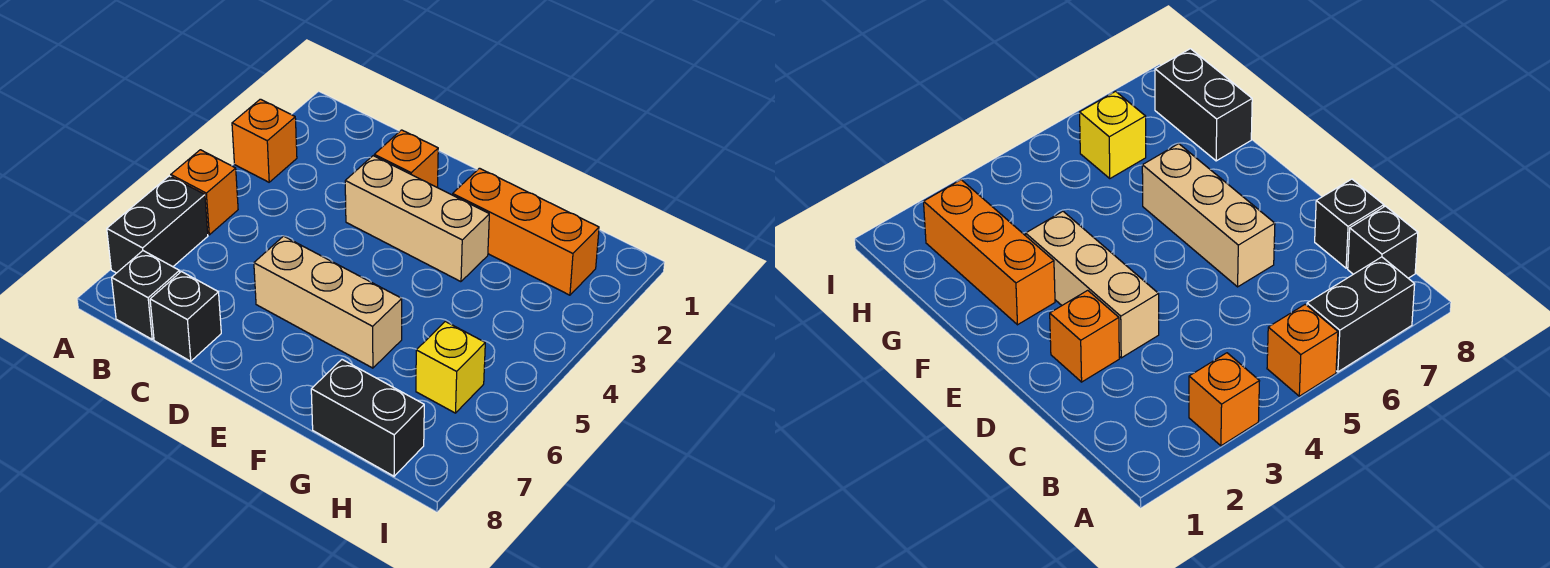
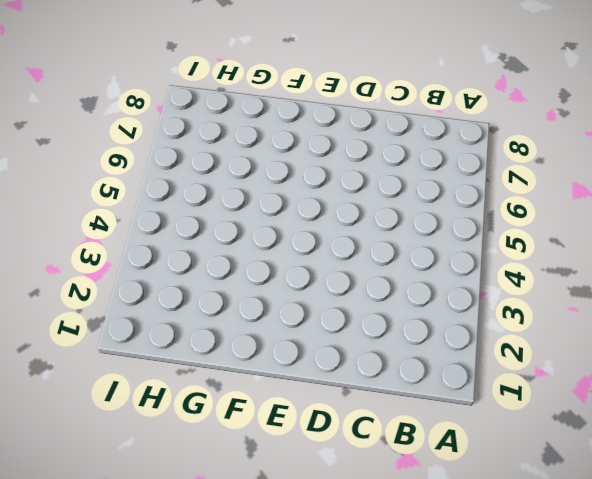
none -> orange brick A3 level 1
none -> orange brick A5 level 1

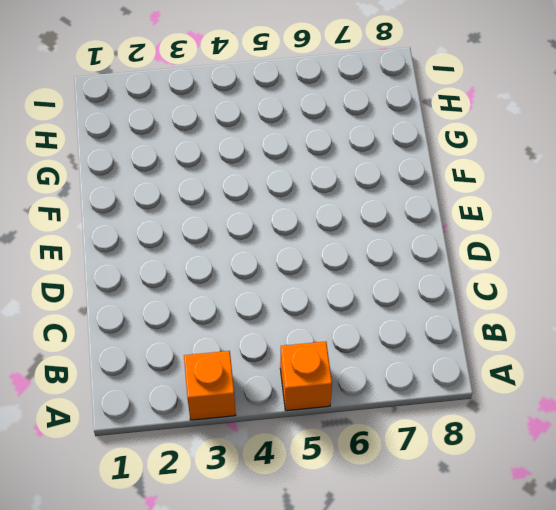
none -> black brick A6:A7 level 1
none -> black brick B8 level 1

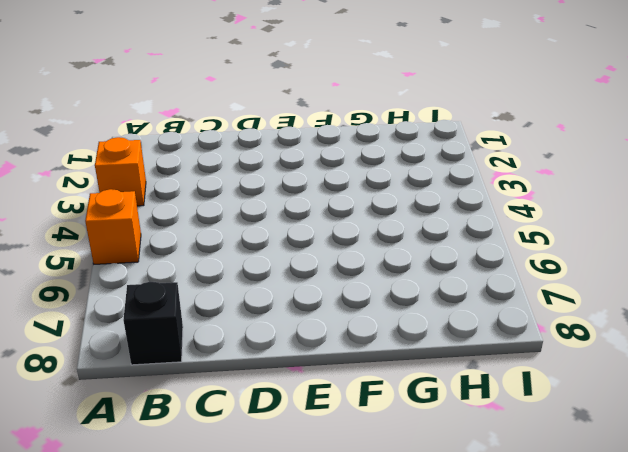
none -> black brick A6:A7 level 1
none -> black brick C8 level 1

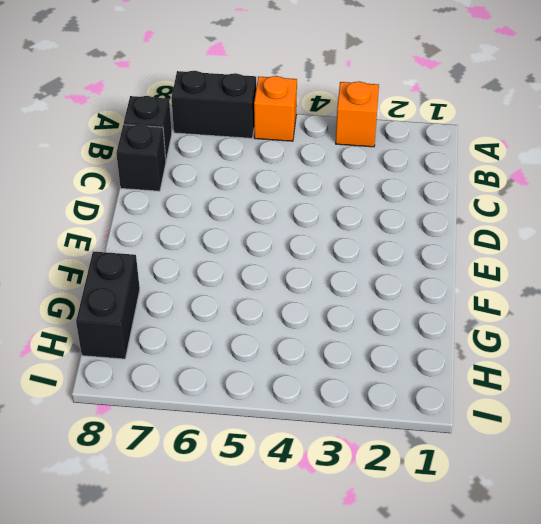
none -> orange brick D2 level 1
none -> tan brick D3:F3 level 1

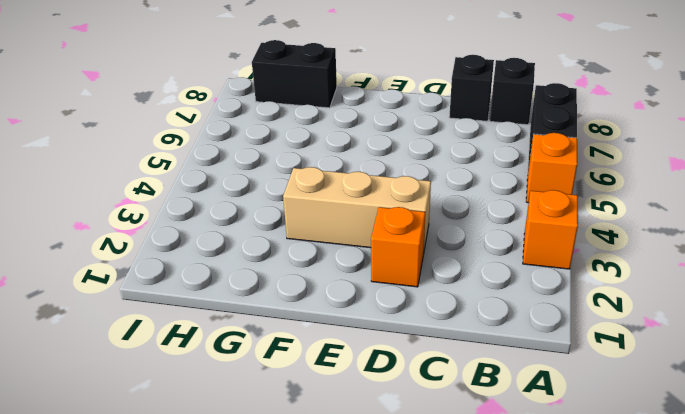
none -> tan brick D6:F6 level 1
none -> orange brick F2:H2 level 1

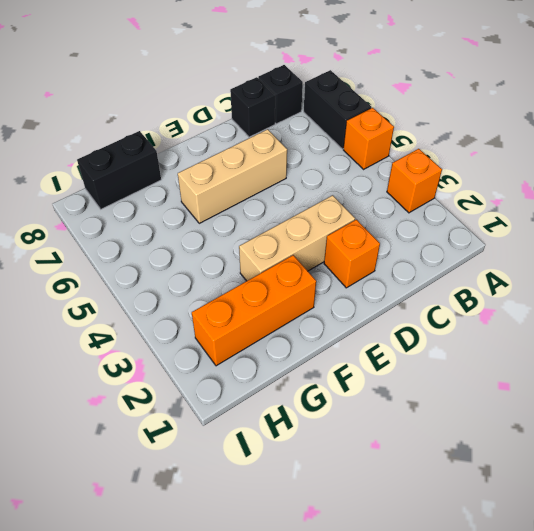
none -> yellow brick H6 level 1

